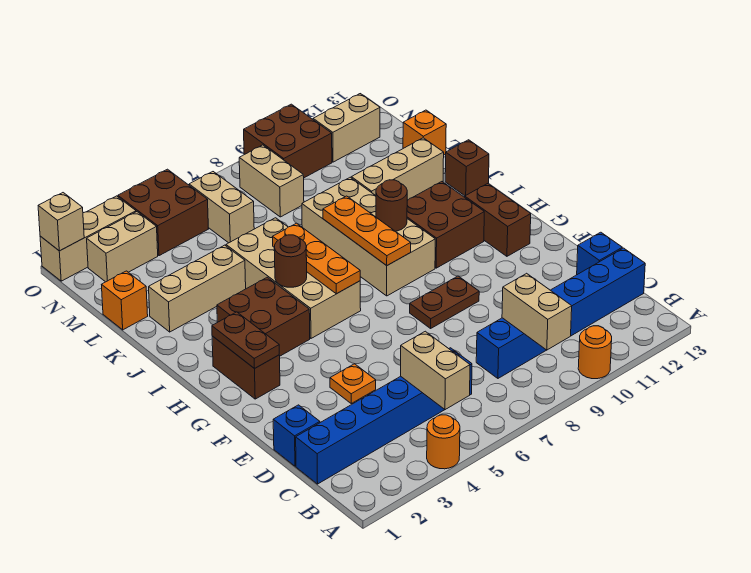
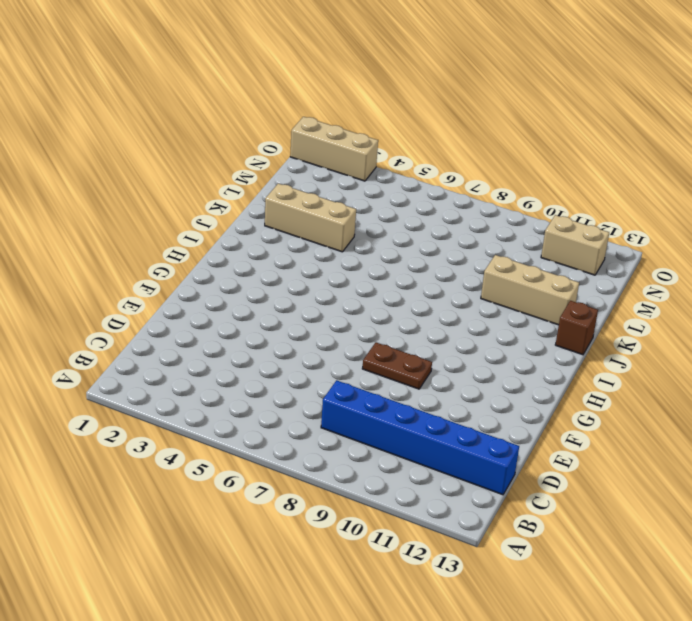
none -> orange round brick A4 level 1
none -> orange round brick A10 level 1
none -> blue brick C1:C6 level 1
none -> blue brick D1 level 1

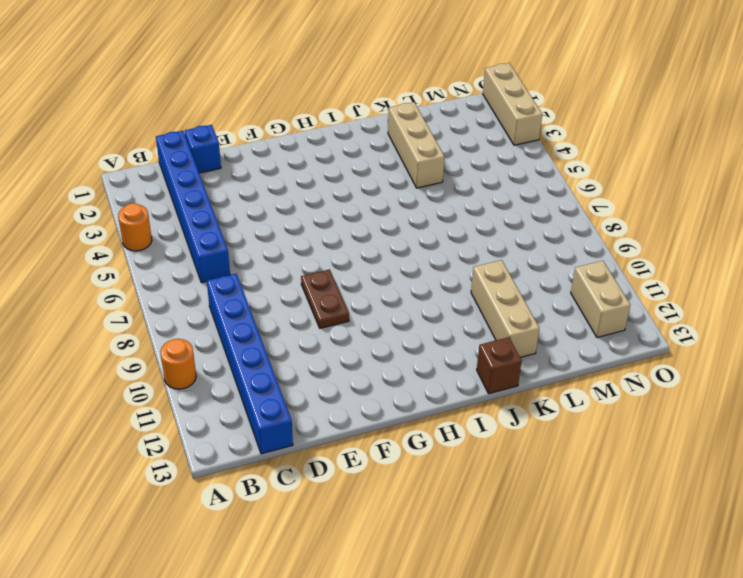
none -> blue brick D13 level 1
none -> orange plate E4 level 1
none -> brown brick G2:H2 level 1
none -> brown brick G12:H12 level 1

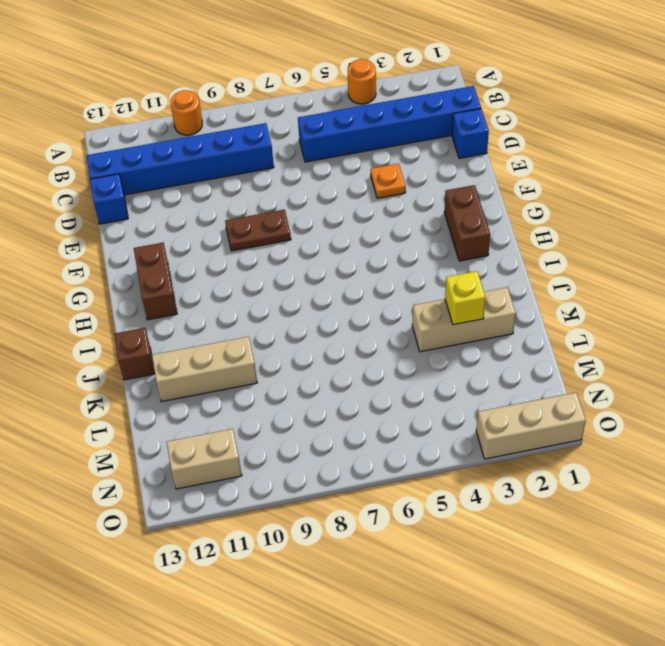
yellow brick K3 level 2 -> none
none -> brown brick H3:I4 level 1
none -> tan brick H5:K6 level 1
none -> tan brick H8:K9 level 1
none -> brown brick H10:I11 level 1

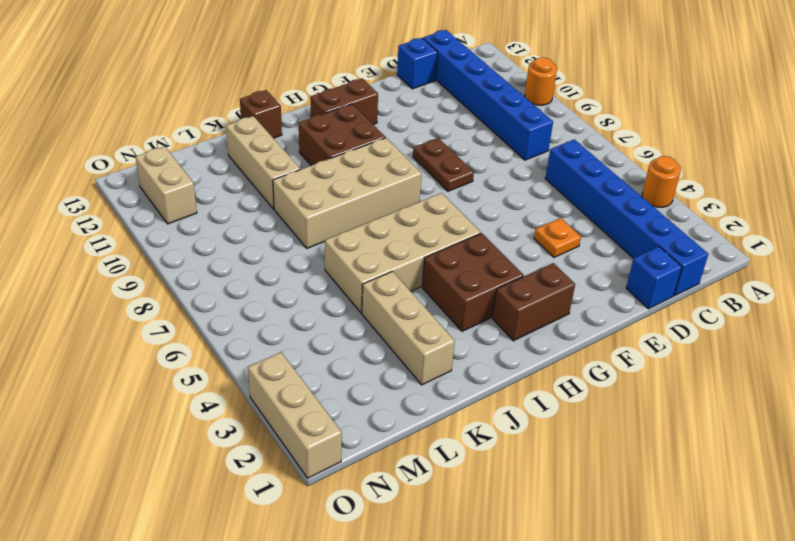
none -> orange brick L1 level 1
none -> orange brick L13 level 1
none -> tan brick M6:N6 level 1
none -> tan brick M8:N8 level 1

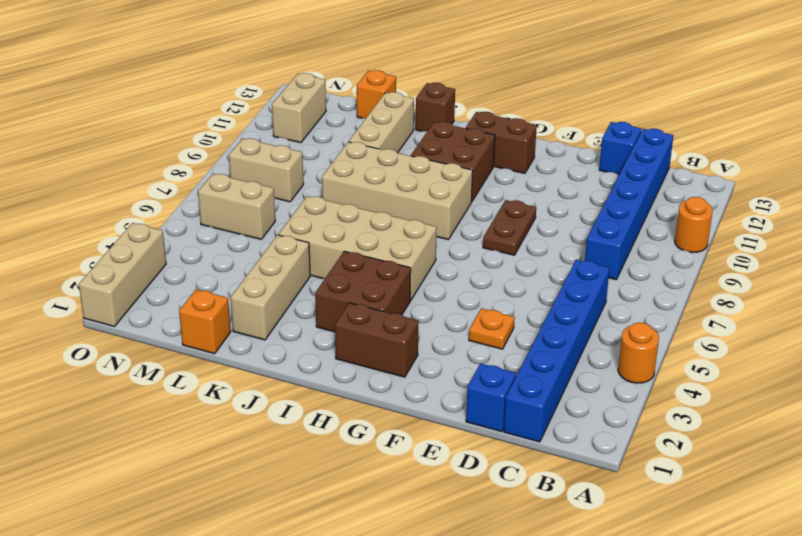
none -> tan brick N2:N3 level 1
none -> brown brick N4:O5 level 1
none -> brown brick N9:O10 level 1
none -> tan brick B5:C5 level 2

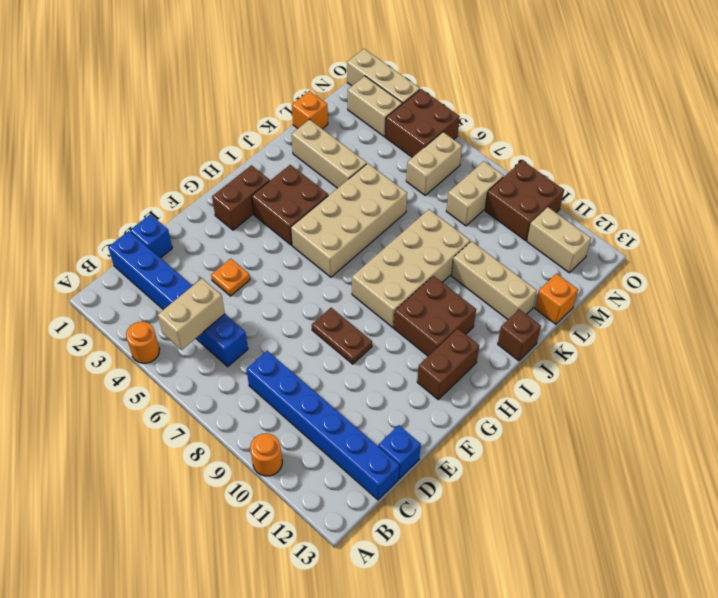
none -> tan brick B9:C9 level 2
none -> brown plate G2:H2 level 2
none -> orange plate H6:J6 level 2
none -> orange plate H8:J8 level 2

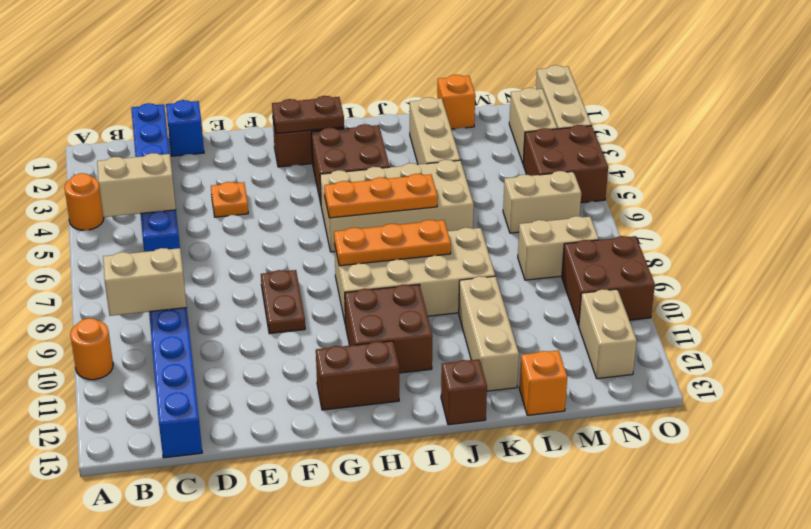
none -> blue brick D13 level 1
none -> brown round brick I5 level 2
none -> brown round brick I9 level 2
none -> tan brick O1 level 2

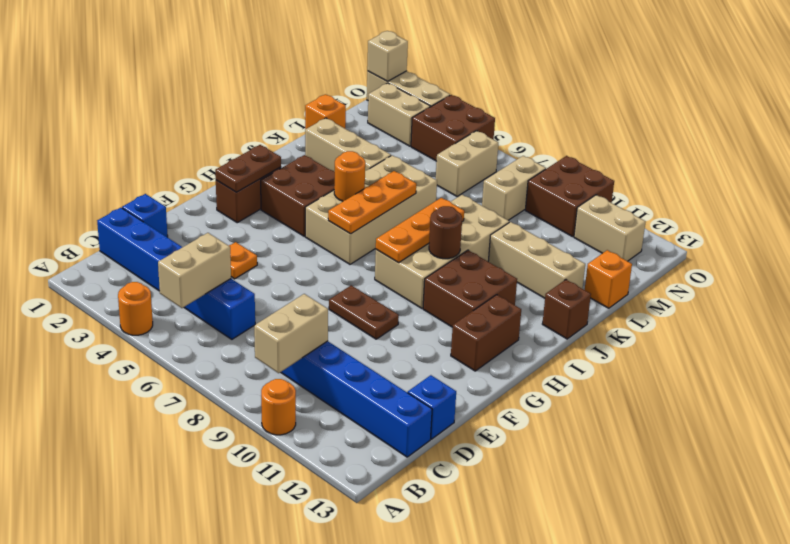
orange round brick I5 level 2 -> brown round brick I5 level 2

